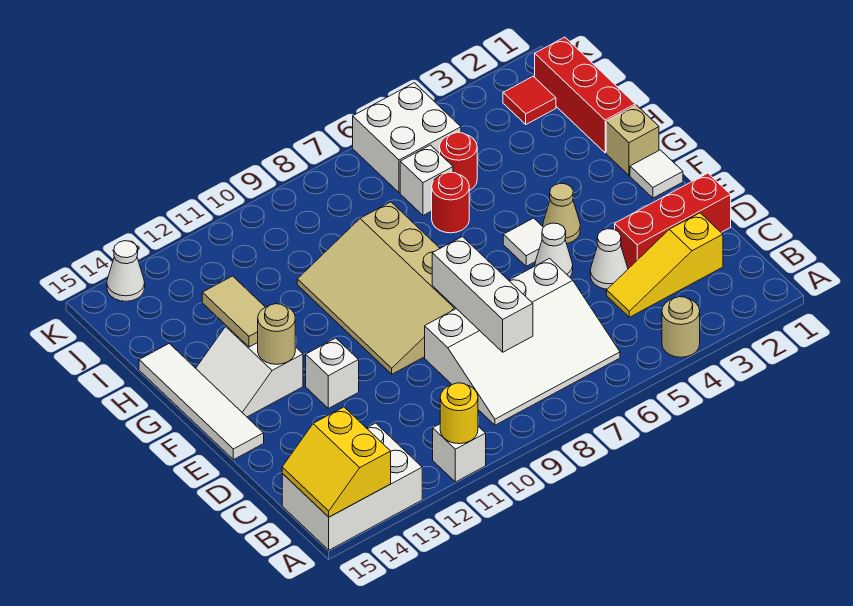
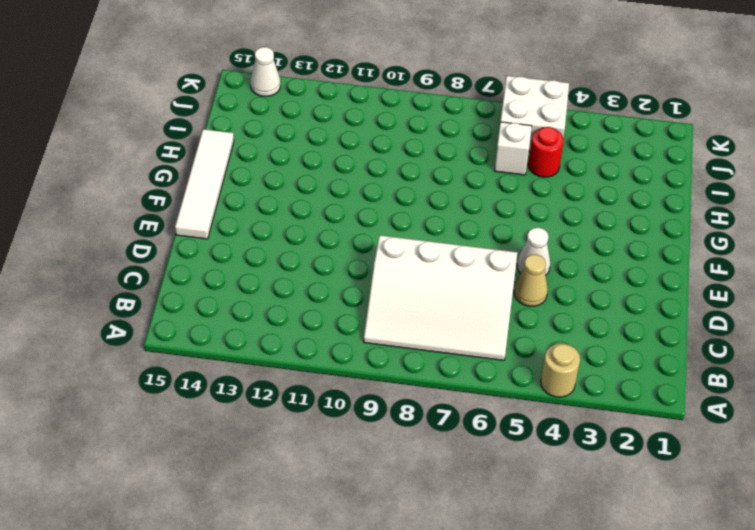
tan cone D5 level 1 -> tan cone F4 level 1
none -> white brick A11 level 1
none -> white brick A13:B15 level 1
none -> yellow slope C2:C4 level 1 top 2

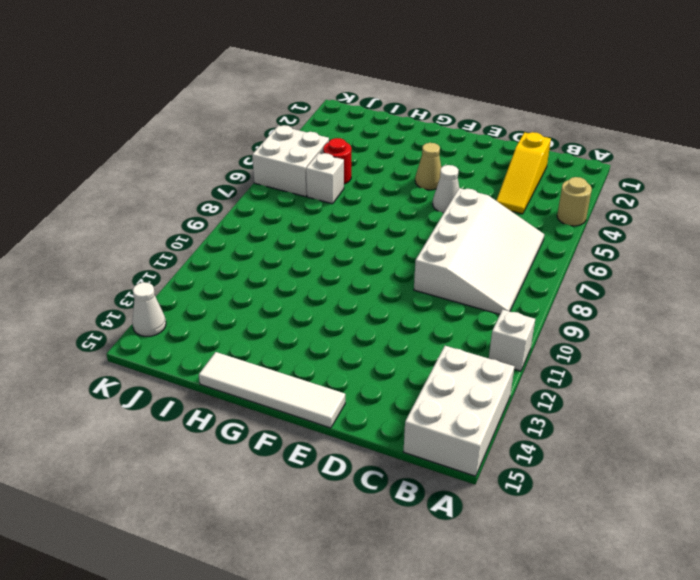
none -> red brick D1:D3 level 1
none -> white cone D4 level 1
none -> tan slope E8:H10 level 1 top 8

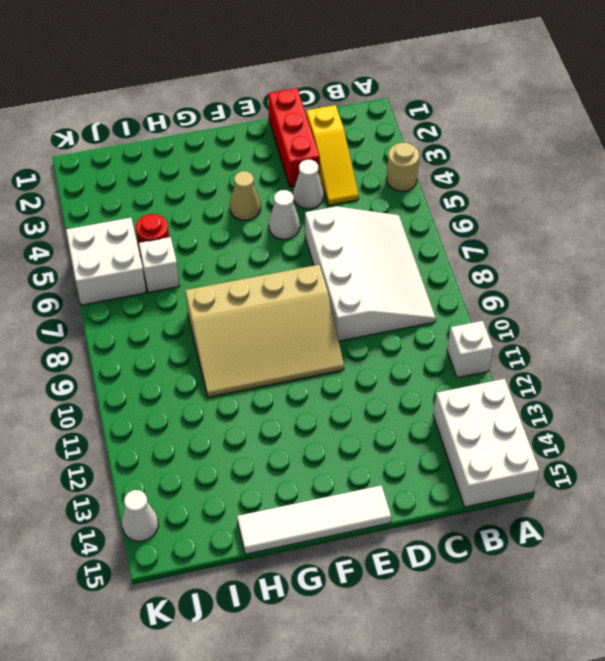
none -> white brick E12 level 1
none -> white tile F1 level 1
none -> white tile F5 level 1

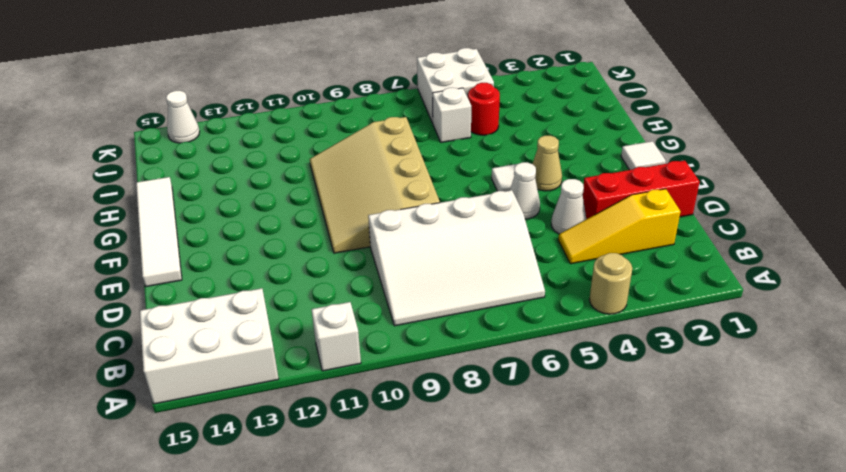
none -> white brick E12 level 1
none -> white slope F13:G14 level 1 top 13
none -> tan brick G1 level 1

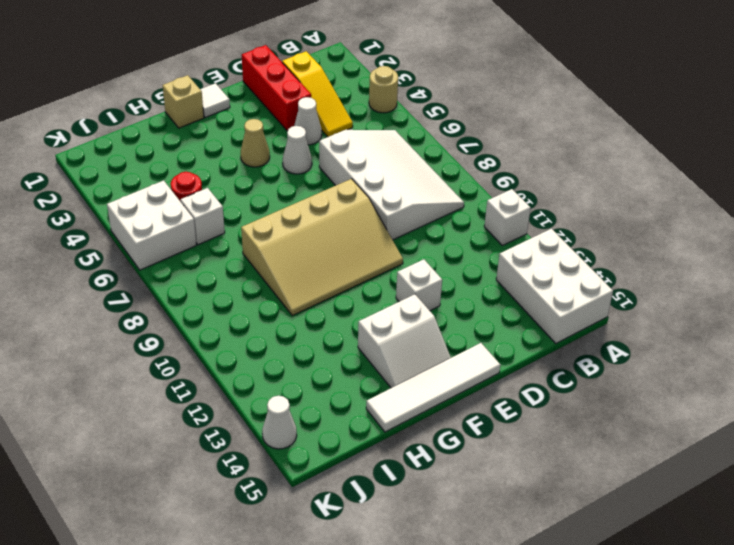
none -> white tile F5 level 1
none -> red brick H1:J1 level 1
none -> red round brick H6 level 1

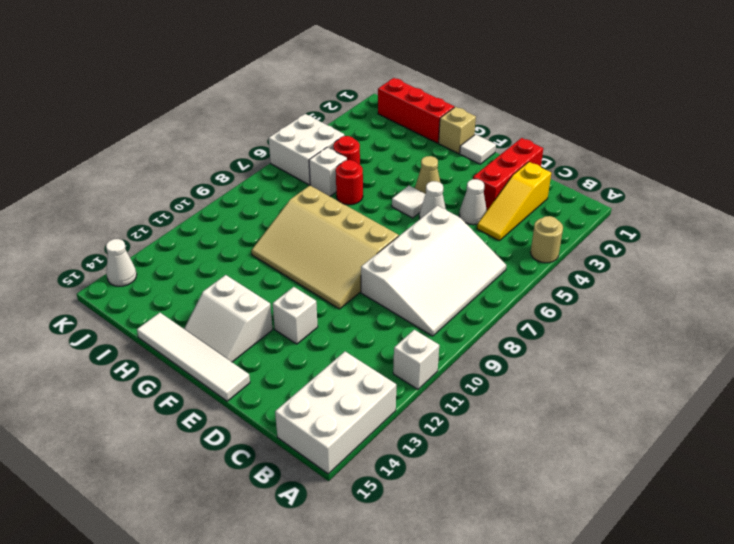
none -> red tile J2 level 1
none -> yellow round brick A11 level 2
none -> yellow slope A14:B15 level 2 top 14

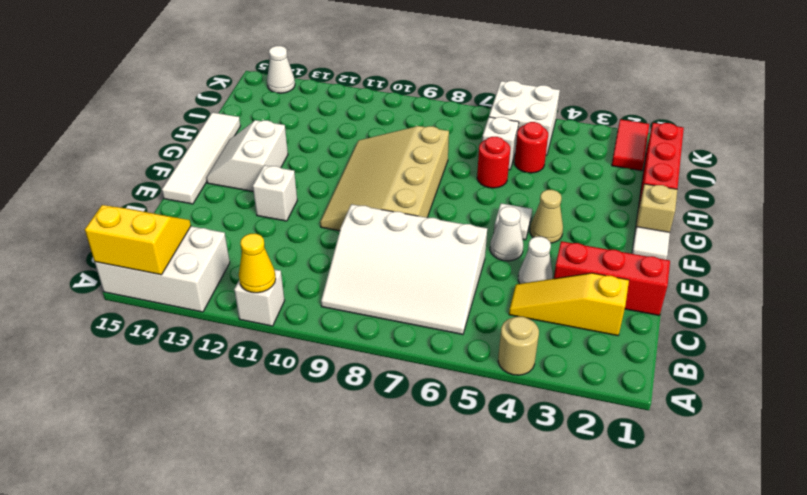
yellow cone A11 level 2 -> yellow round brick A11 level 2
yellow slope A14:B15 level 2 top A -> yellow slope A14:B15 level 2 top 14
red tile J2:K2 level 1 -> red tile J2 level 1
none -> white brick C8:E8 level 2
none -> tan round brick F13 level 2
none -> tan tile G13:H13 level 2

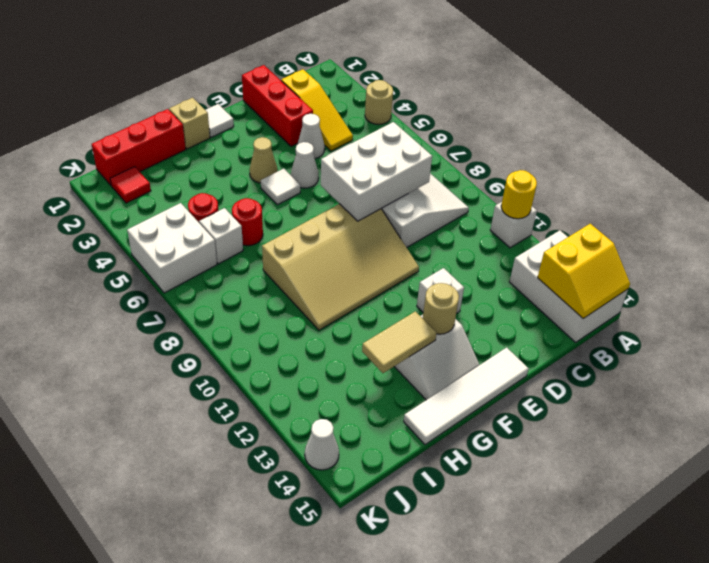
white brick C7:E8 level 2 -> white brick C8:E8 level 2

